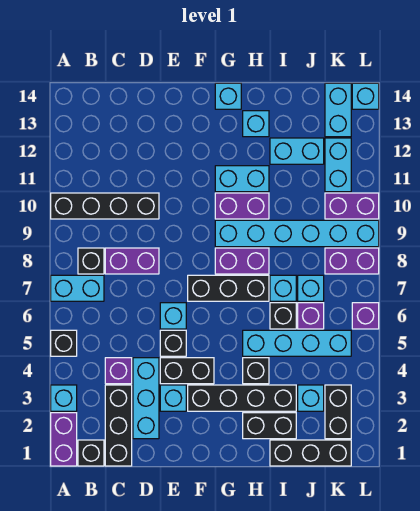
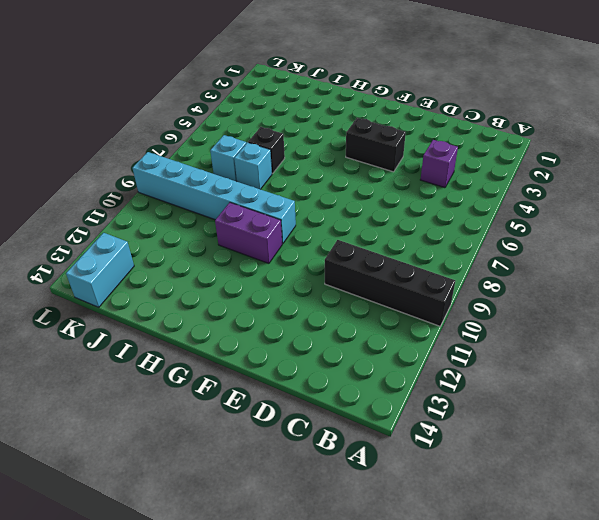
none -> purple brick A1:A2 level 1
none -> cyan brick A3 level 1
none -> black brick A5 level 1
none -> cyan brick A7:B7 level 1

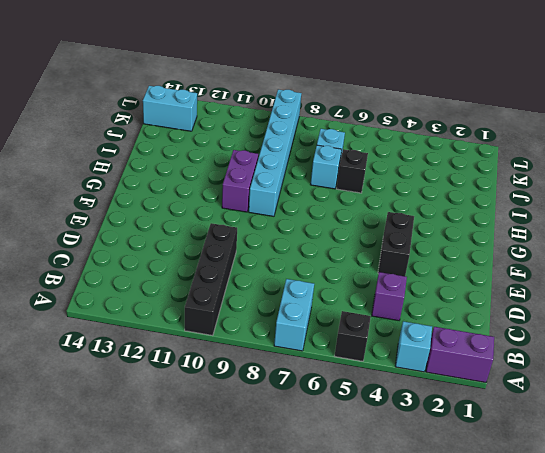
none -> black brick B1 level 1
none -> black brick B8 level 1
none -> black brick C1:C3 level 1
none -> purple brick C8:D8 level 1

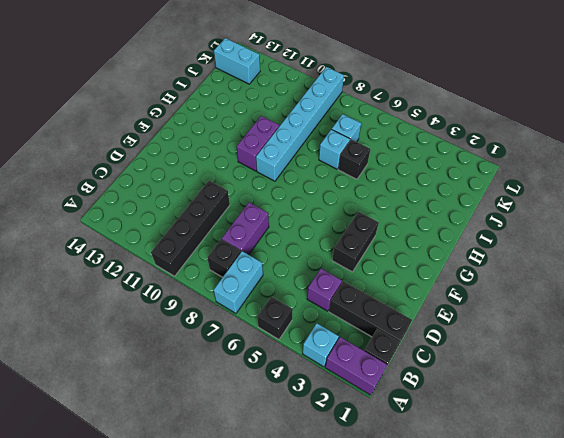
none -> cyan brick D2:D4 level 1
none -> cyan brick E3 level 1
none -> black brick E5 level 1
none -> cyan brick E6 level 1

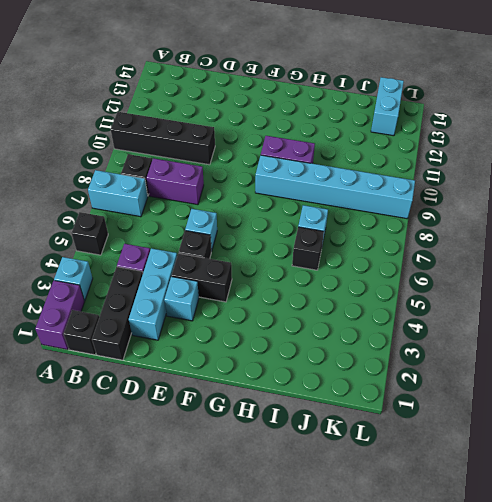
none -> black brick F3:I3 level 1
none -> black brick F7:H7 level 1
none -> purple brick G8:H8 level 1
none -> cyan brick G11:H11 level 1

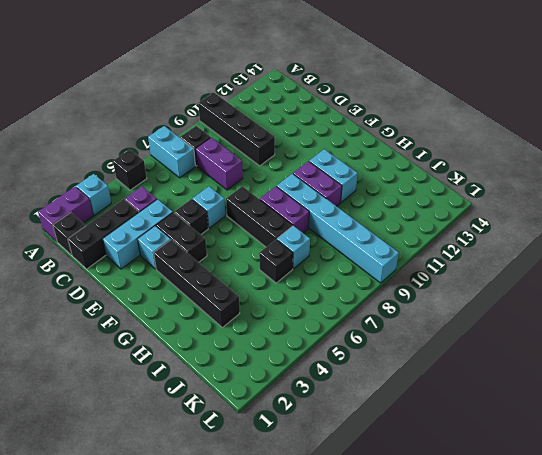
none -> cyan brick G14 level 1
none -> black brick H2:I2 level 1
none -> black brick H4 level 1
none -> cyan brick H5:K5 level 1

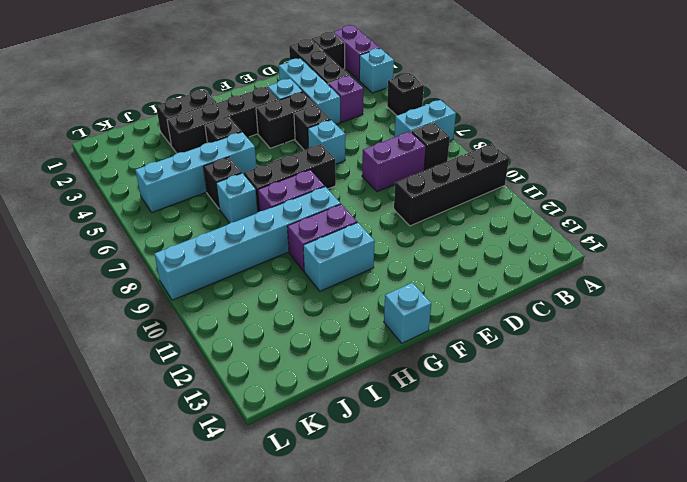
none -> cyan brick H13 level 1
none -> black brick I1:K1 level 1
none -> cyan brick I12:J12 level 1
none -> cyan brick J3 level 1

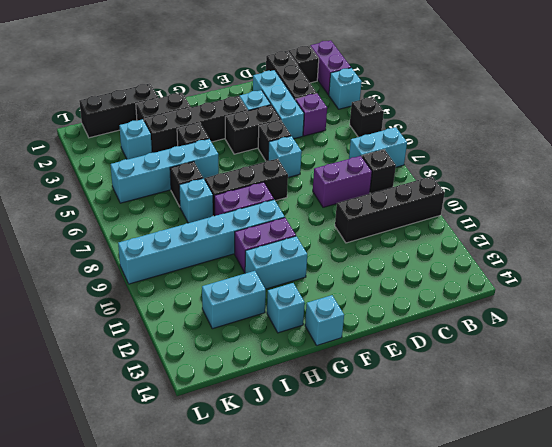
none -> purple brick J6 level 1
none -> cyan brick J7 level 1
none -> black brick K2:K3 level 1
none -> purple brick K8:L8 level 1

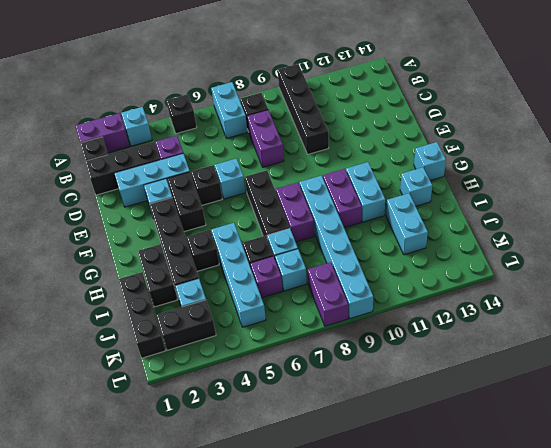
none -> purple brick K10:L10 level 1
none -> cyan brick K11:K12 level 1
none -> cyan brick K13:K14 level 1
none -> purple brick L6 level 1

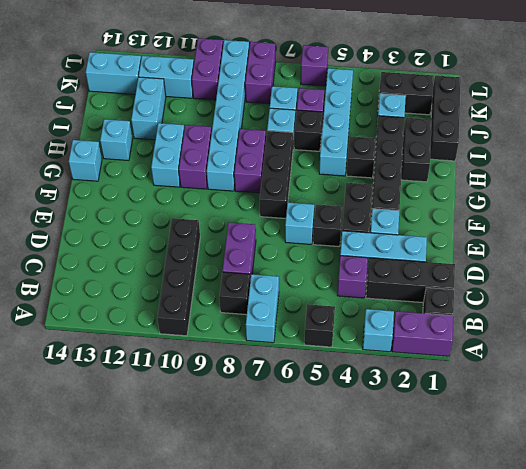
none -> cyan brick L14 level 1

